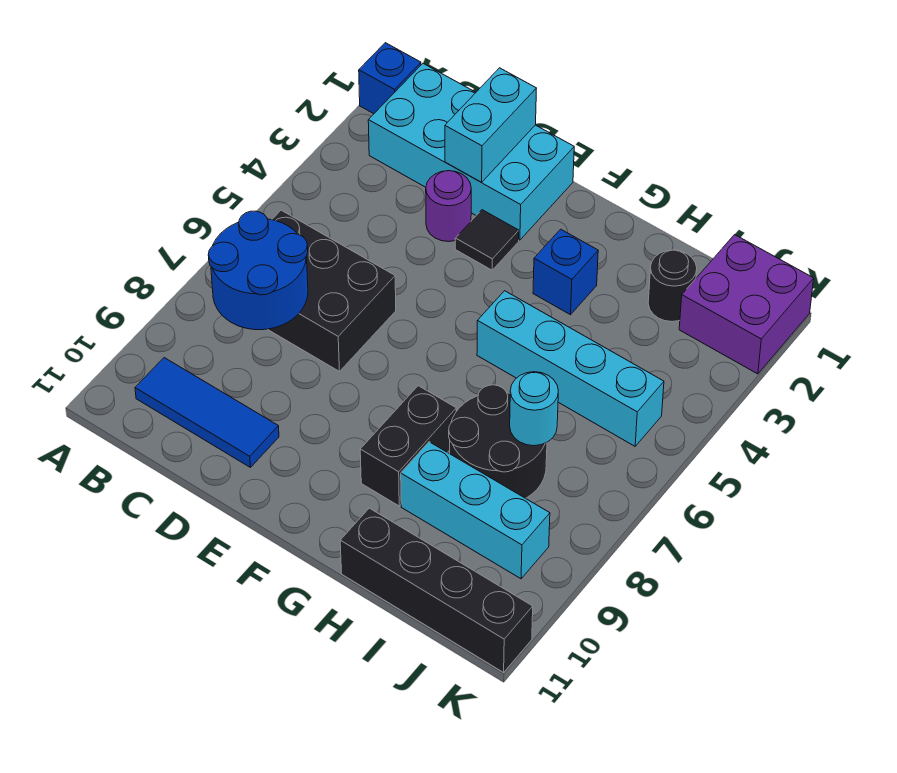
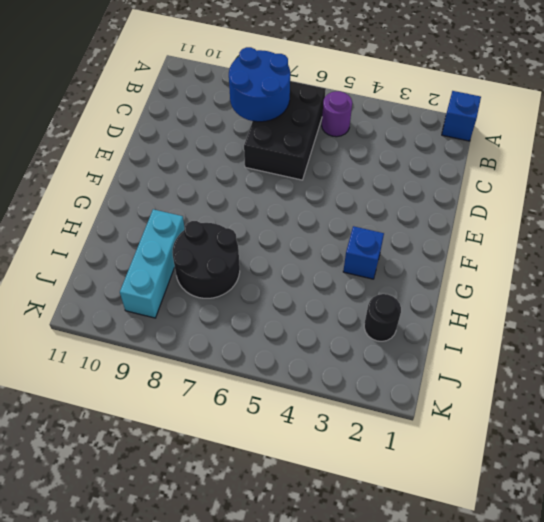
purple round brick B5 level 1 -> purple round brick D3 level 1
none -> cyan brick B1:E2 level 1
none -> blue tile B10:D10 level 1
none -> black tile E3 level 1

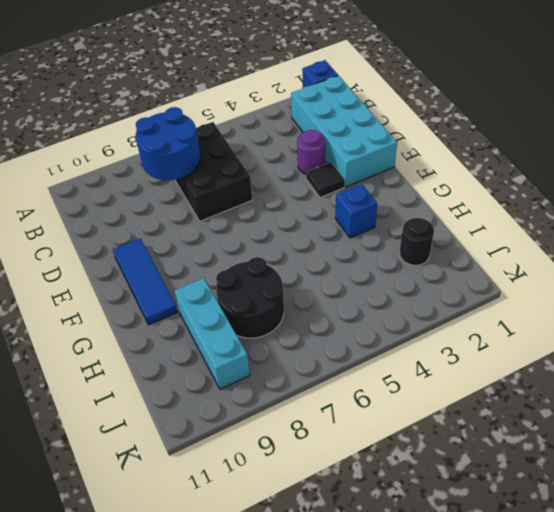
blue tile E10:G10 level 1 -> blue tile B10:D10 level 1
none -> cyan brick G5:J5 level 1
none -> black brick G8:G9 level 1
none -> black brick H11:K11 level 1

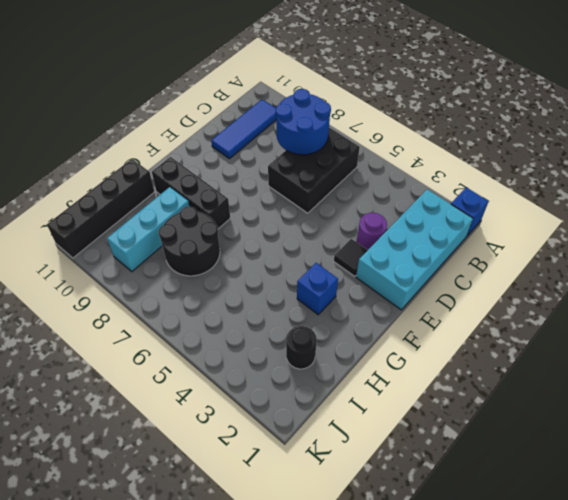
black brick G8:G10 level 1 -> black brick G8:G9 level 1
none -> cyan brick G5:J5 level 1
none -> purple brick J1:K2 level 1
none -> cyan brick D1:D2 level 2

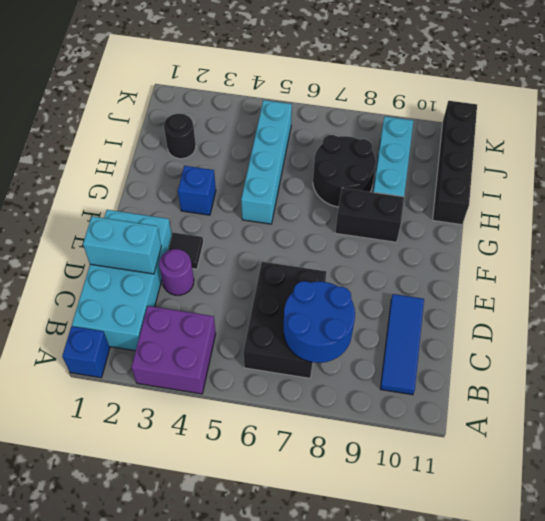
purple brick A3:B4 level 1 -> purple brick J1:K2 level 1
none -> cyan round brick I7 level 2

